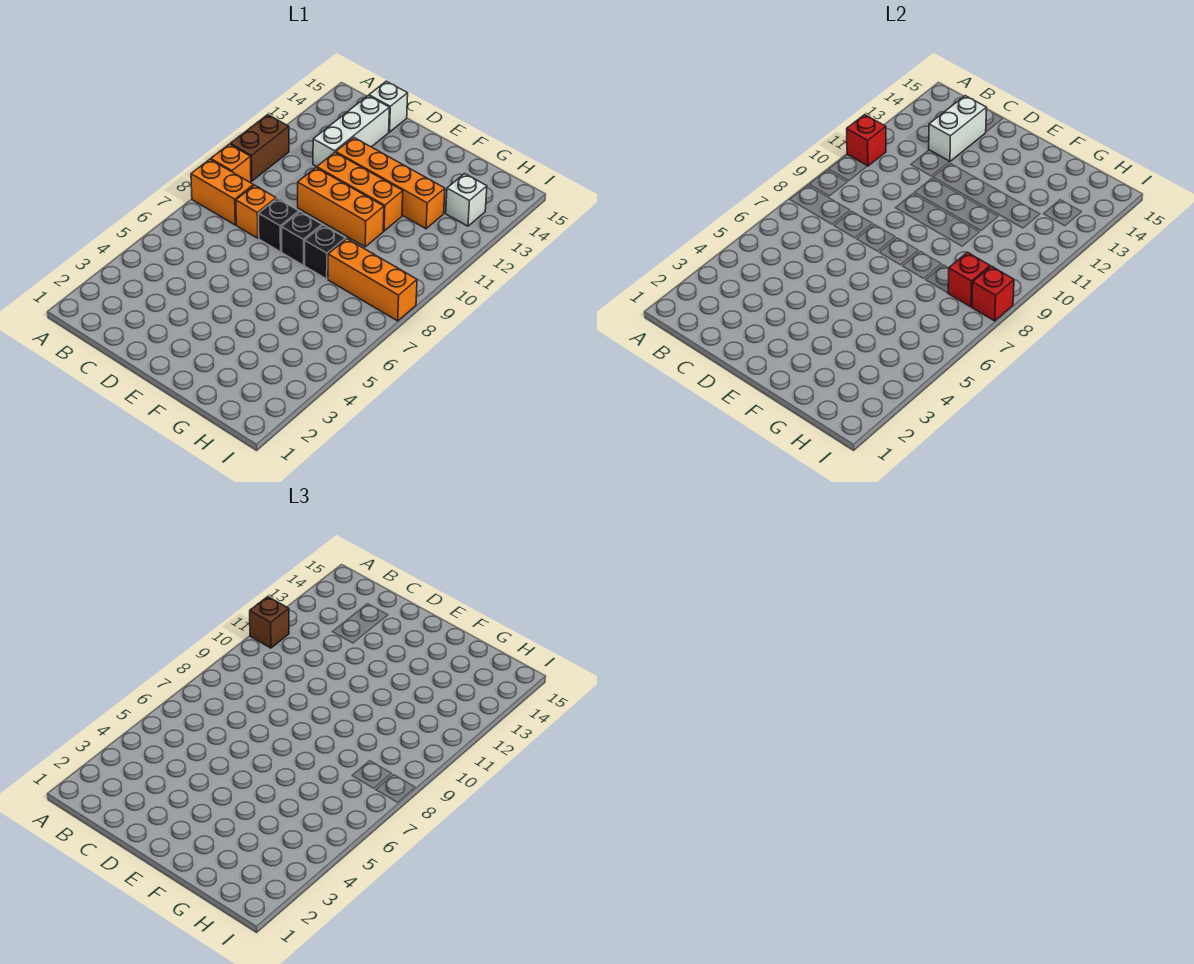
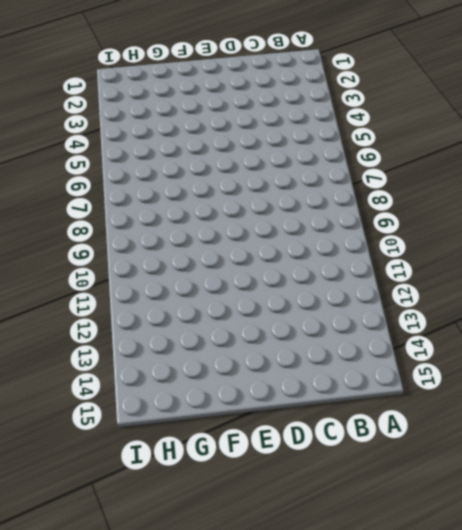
none -> orange brick A8:B8 level 1
none -> orange brick A9 level 1
none -> brown brick A10:A11 level 1

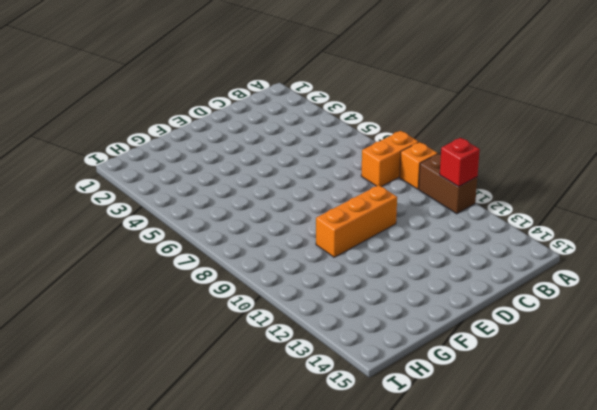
none -> orange brick C8 level 1
none -> white brick C12:C14 level 1
none -> white brick C15 level 1

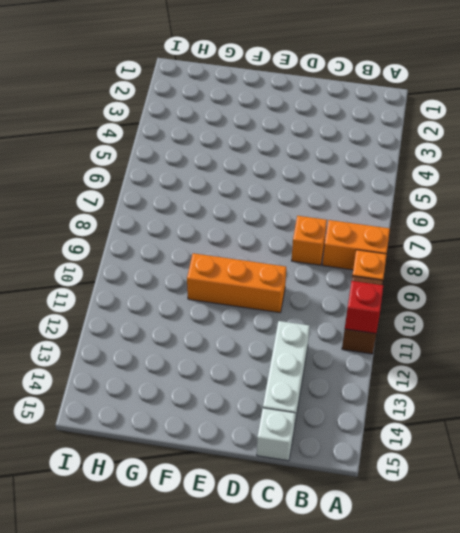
none -> black brick D8 level 1
none -> orange brick D11:F11 level 1
none -> orange brick D12:G12 level 1

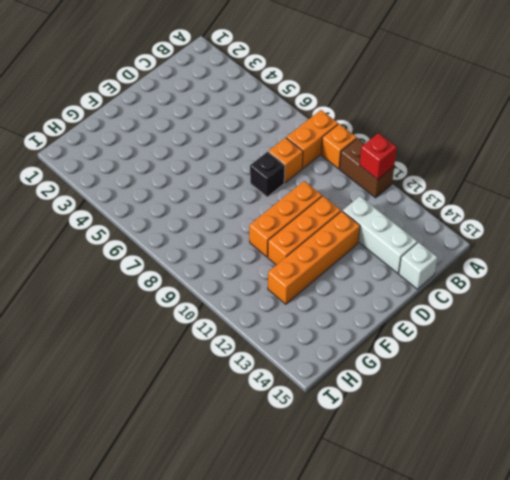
none -> black brick E8 level 1
none -> black brick F8 level 1
none -> orange brick G8:I8 level 1

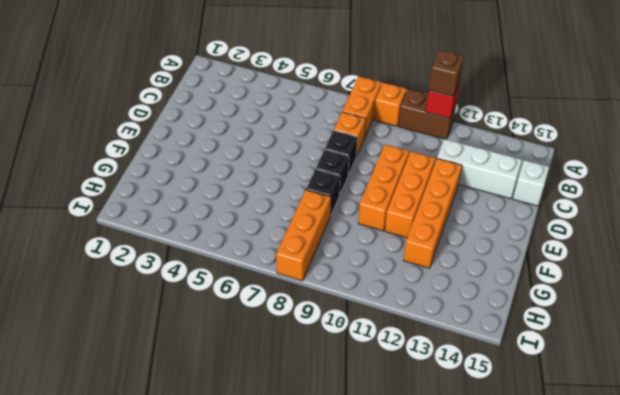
none -> white brick H13 level 1
none -> white brick C13:C14 level 2
none -> red brick H8 level 2

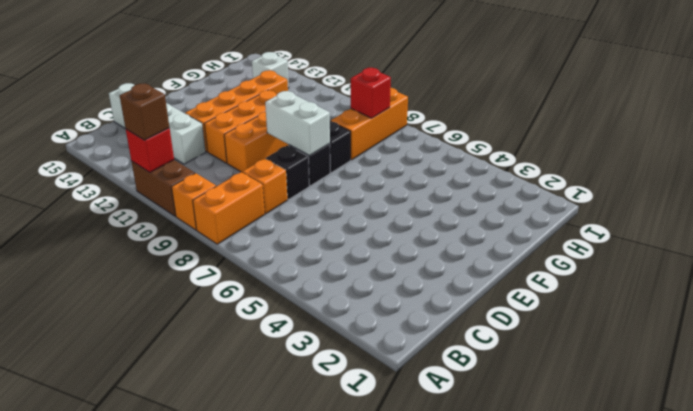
white brick E8:E9 level 2 -> white brick C13:C14 level 2
none -> red brick I8 level 2

